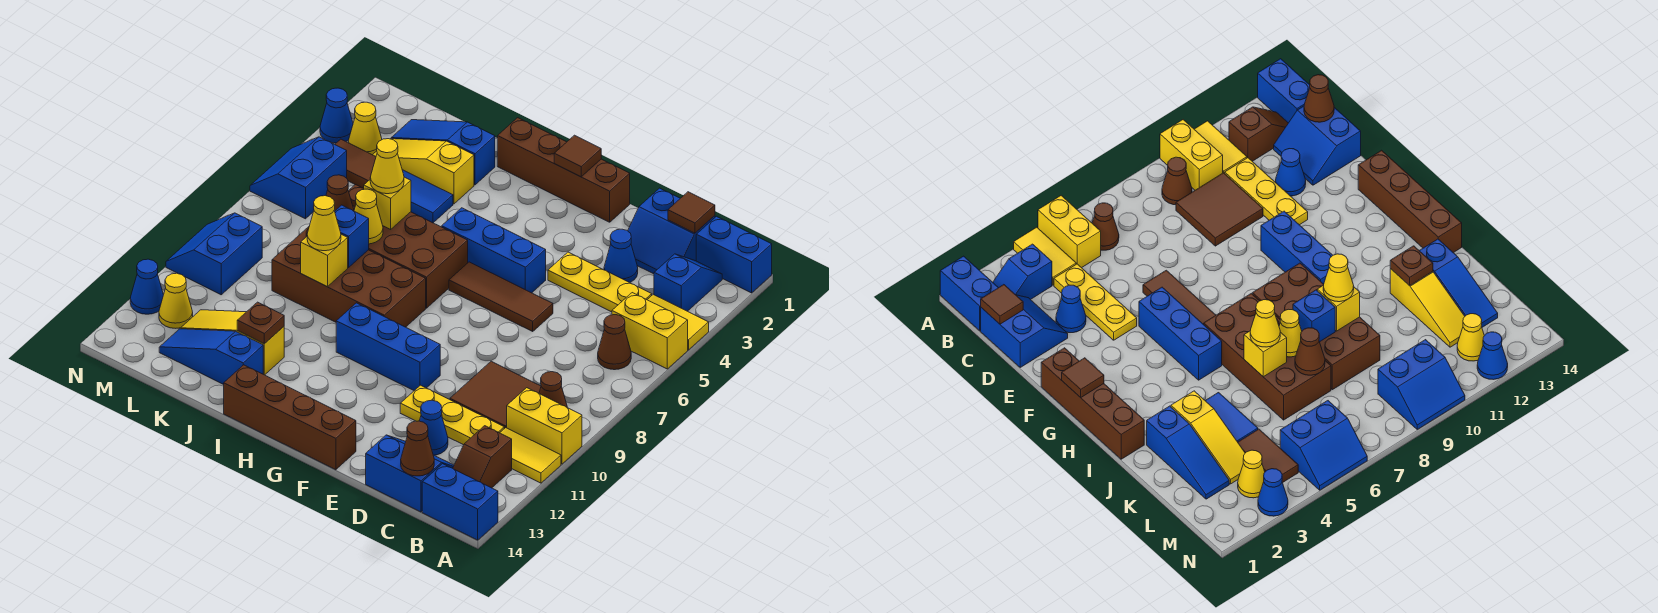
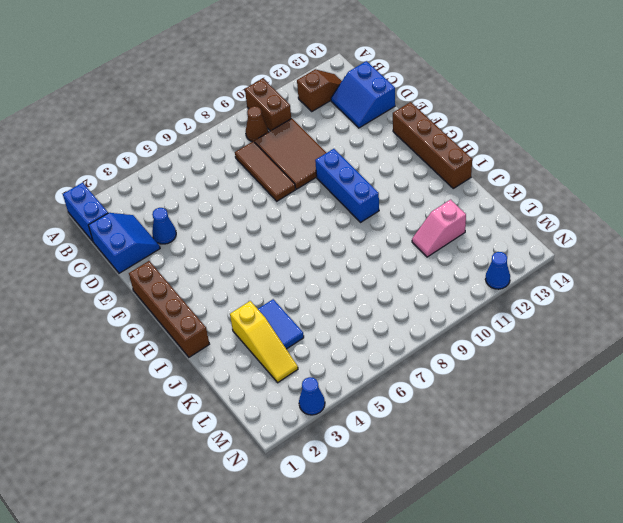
brown brick A10:B10 level 1 -> yellow brick A10:B10 level 1
brown tile C8:E8 level 1 -> brown tile E6:G6 level 1
brown tile C9:E10 level 1 -> brown tile C9:D10 level 1
pink slope K11:K12 level 1 top 12 -> yellow slope J12:L12 level 1 top J
none -> yellow tile A4:B4 level 1
none -> yellow brick A5:B5 level 1
none -> yellow tile A11:B11 level 1
none -> blue brick A14:B14 level 1

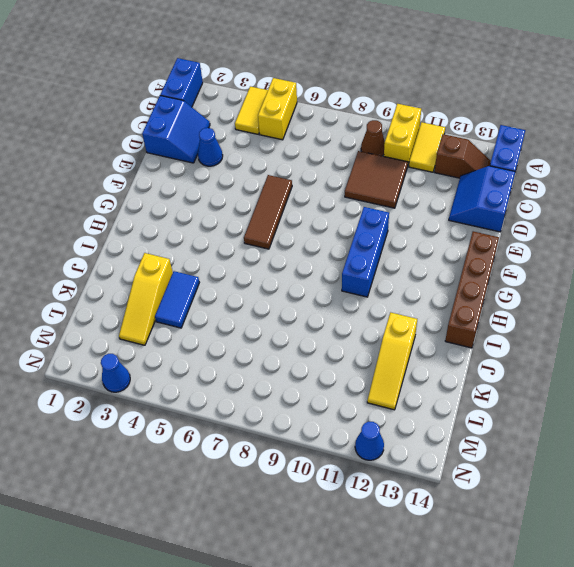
none -> blue slope B2:B3 level 1 top 3
none -> brown cone B6 level 1
none -> yellow plate C4:E4 level 1
none -> yellow plate C11:E11 level 1

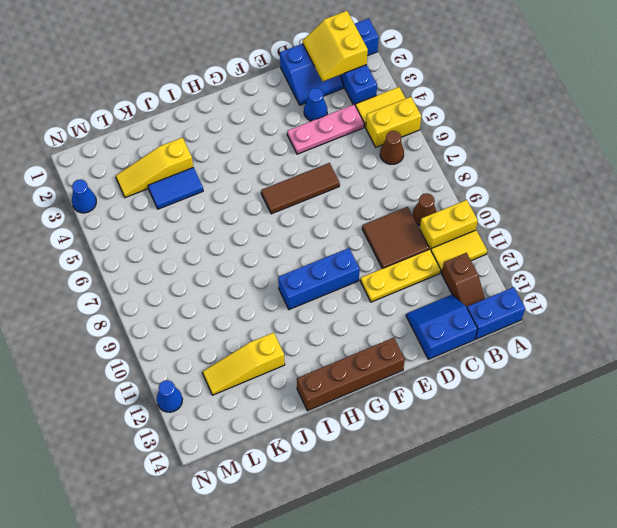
yellow slope B1:C2 level 2 top B -> brown tile C1 level 2
pink plate C4:E4 level 1 -> yellow plate C4:E4 level 1
none -> blue cone D12 level 1
none -> brown brick F1:I1 level 1
none -> blue brick F5:H5 level 1
none -> brown brick H6:K7 level 1

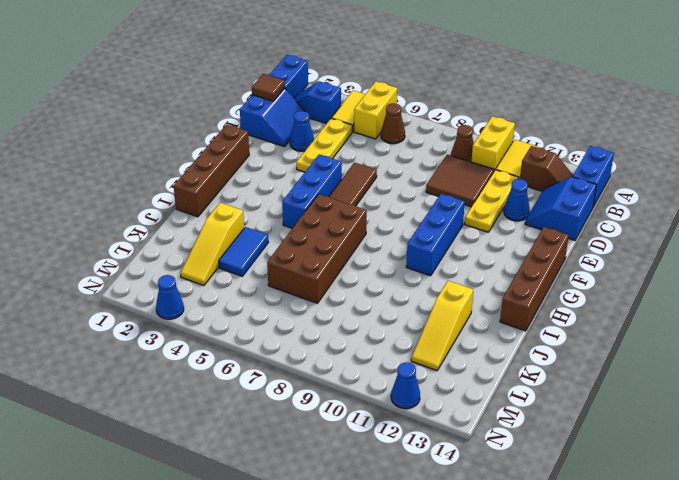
none -> brown brick H8:K9 level 1
none -> blue slope J2:L2 level 1 top J
none -> blue slope J13:L13 level 1 top J
none -> brown tile L4:M4 level 1

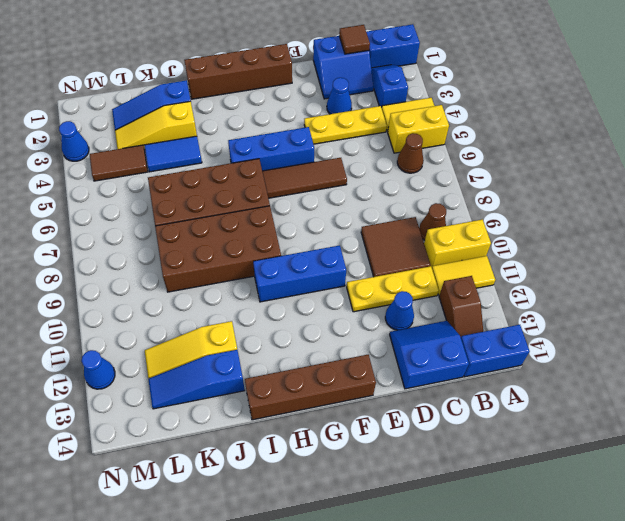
none -> yellow cone M3 level 1
none -> blue slope M5:N6 level 1 top M
none -> blue slope M9:N10 level 1 top M
none -> yellow cone M12 level 1

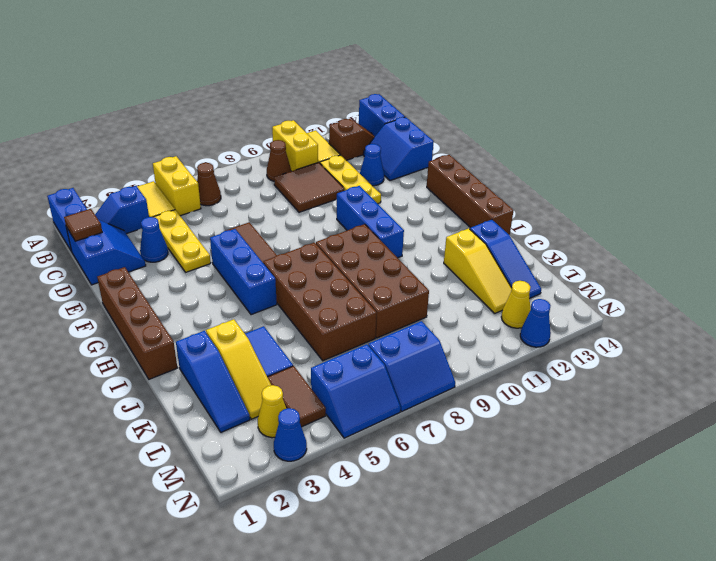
blue slope M7:N8 level 1 top M -> blue slope M9:N10 level 1 top M
none -> brown cone C14 level 2
none -> brown tile G1 level 2
none -> yellow brick J6 level 2
none -> yellow cone J7 level 2

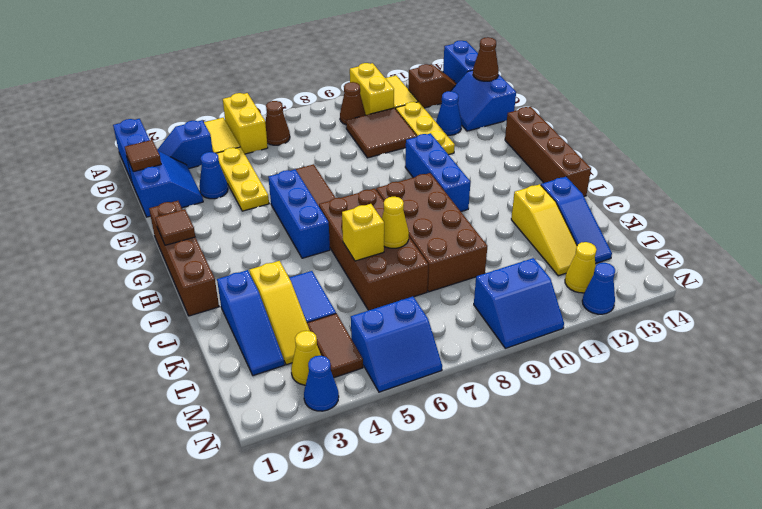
none -> blue brick J8 level 2
none -> yellow brick J9 level 2
none -> brown plate J12 level 2
none -> brown cone K7 level 2

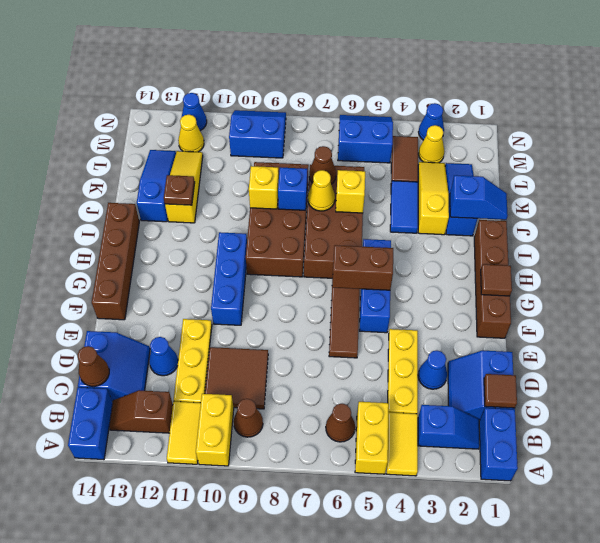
brown brick G5:G6 level 2 -> none
blue slope J1:J2 level 2 top 2 -> none
none -> yellow cone J6 level 3
none -> yellow cone J9 level 3

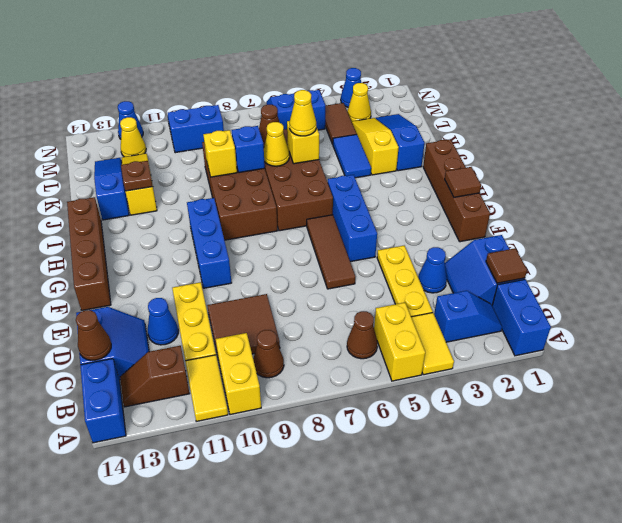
none -> yellow cone J9 level 3

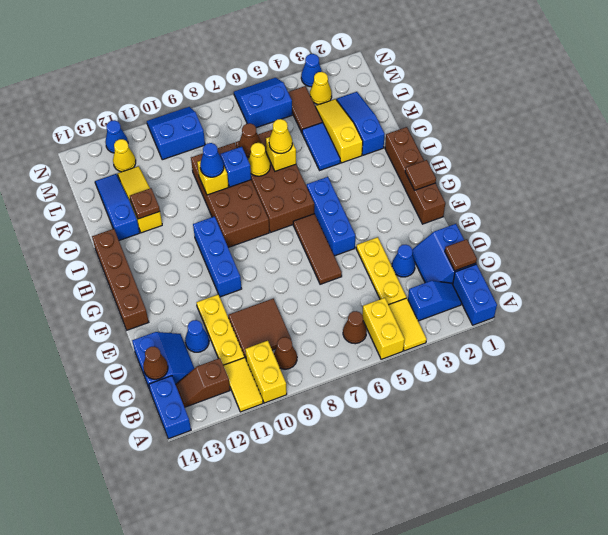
blue cone J9 level 3 -> yellow cone J9 level 3

